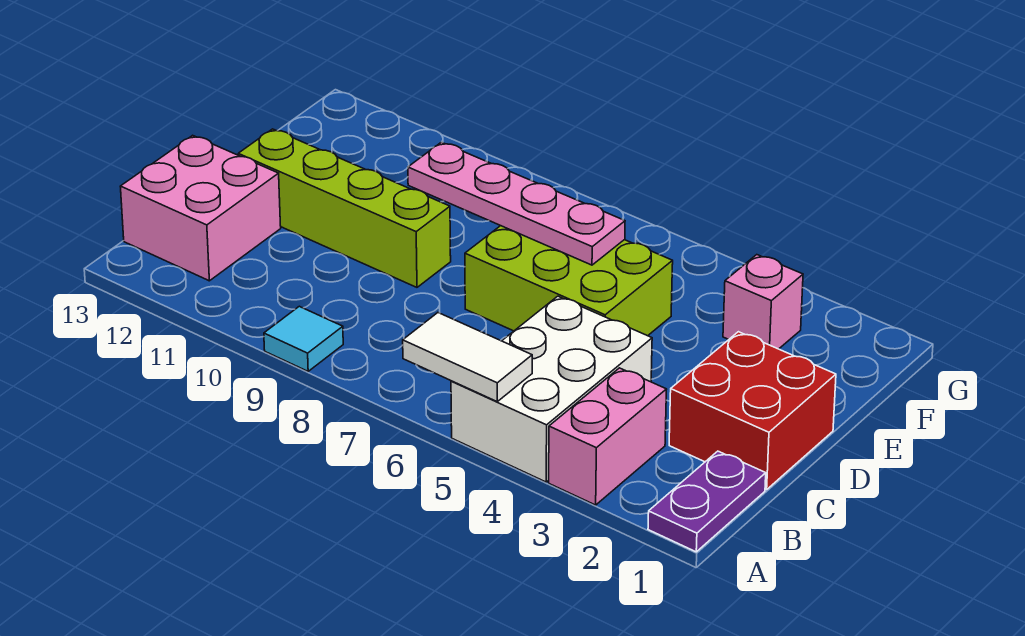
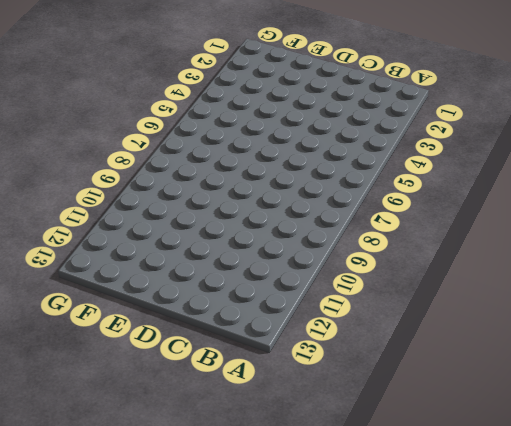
none -> purple plate A1:B1 level 1
none -> pink brick A3:B3 level 1

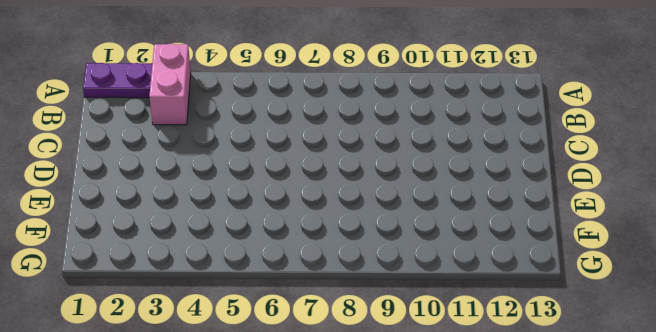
purple plate A1:A2 level 1 -> purple plate A1:B1 level 1
none -> white brick A4:C5 level 1
none -> cyan tile A9 level 1

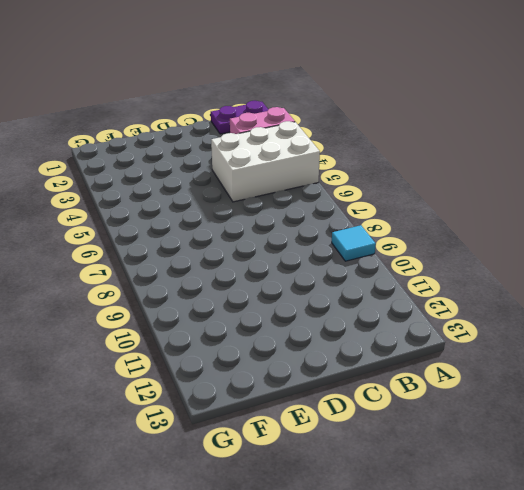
none -> pink brick B12:C13 level 1
none -> red brick C1:D2 level 1

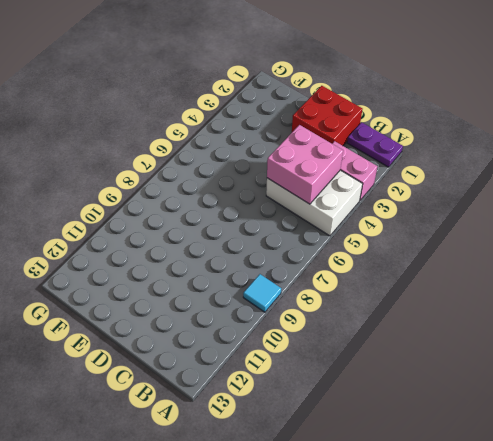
pink brick B4:C5 level 2 -> pink brick B12:C13 level 1
none -> lime brick D5:E7 level 1
none -> lime brick D9:D12 level 1

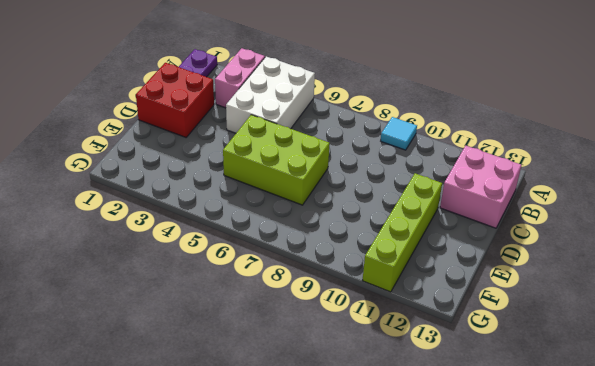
lime brick D11:G11 level 1 -> lime brick D9:D12 level 1
none -> pink brick F3 level 1
none -> white tile A5:A6 level 2

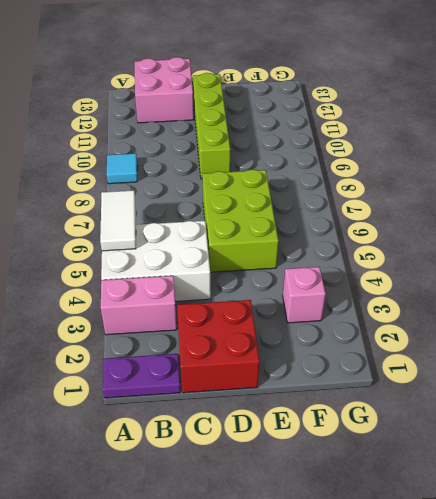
none -> pink plate E6:E9 level 2

